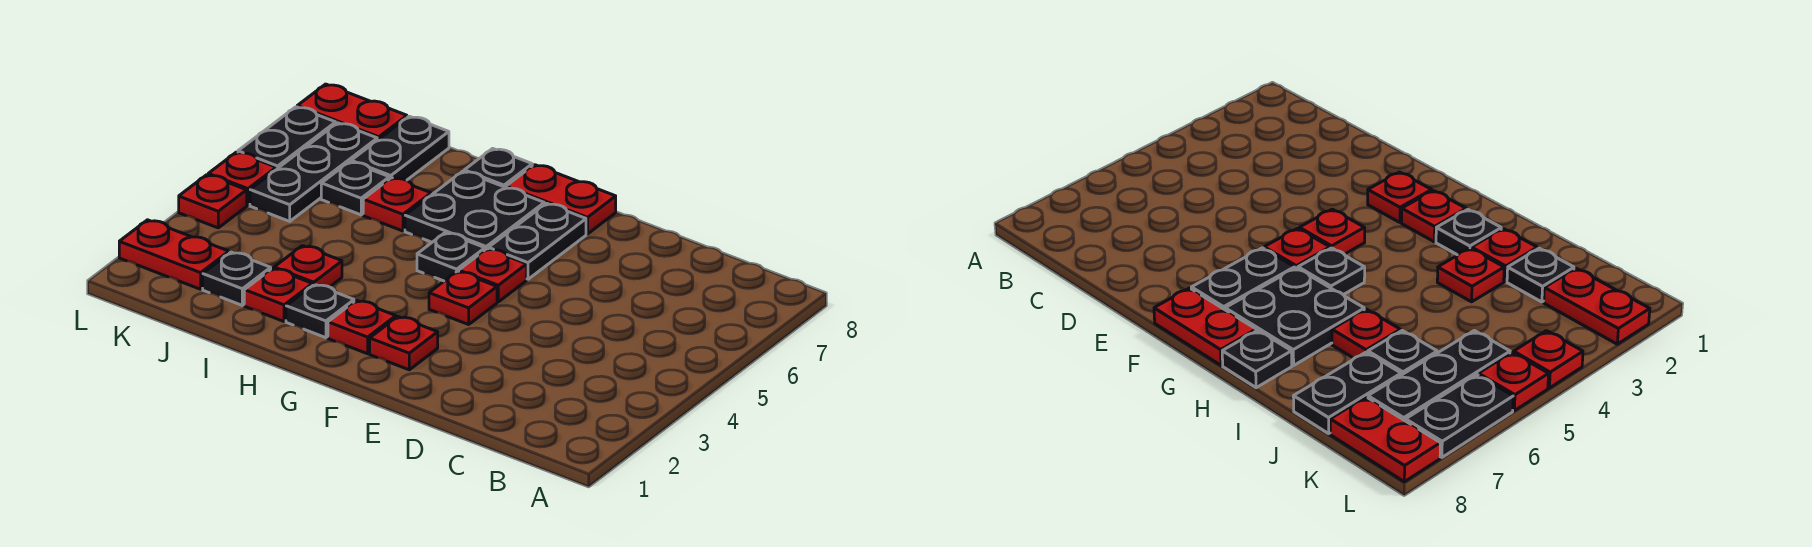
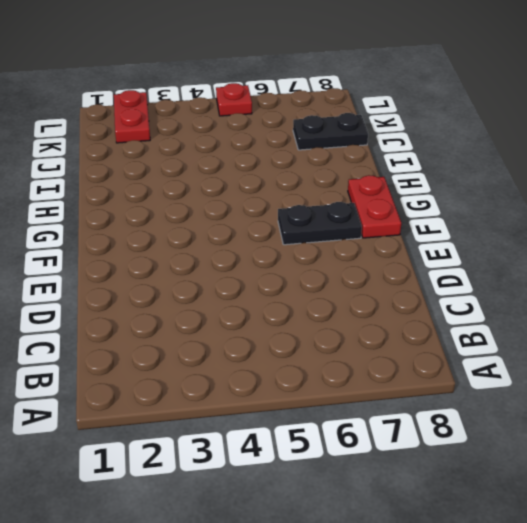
none -> red plate F2 level 1
none -> red plate F4 level 1
none -> red plate F5 level 1

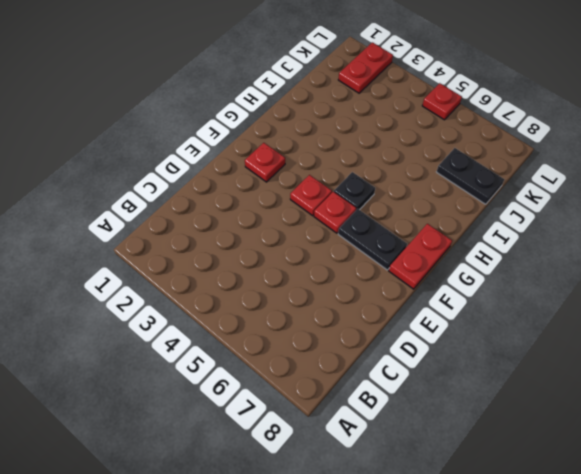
none -> red plate G2 level 1
none -> black plate G6:H7 level 1
none -> black plate H2 level 1

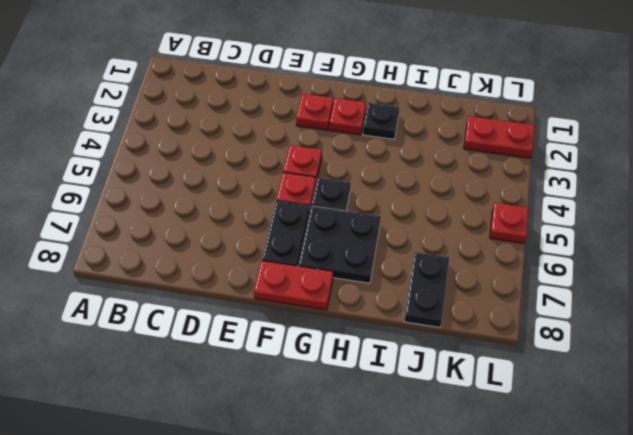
none -> black plate H8 level 1
none -> red plate I2 level 1
none -> red plate I3 level 1

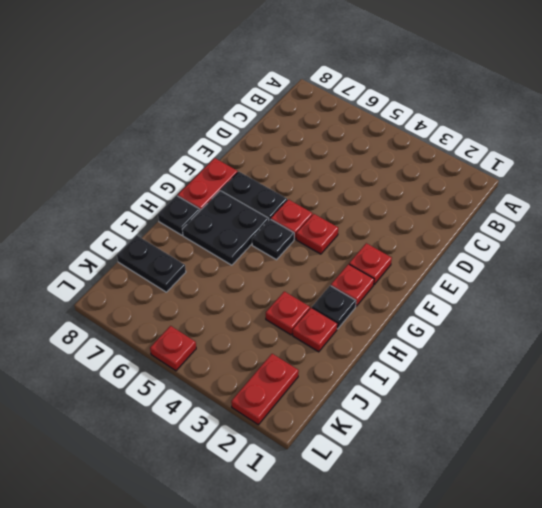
none -> red plate I6 level 1
none -> black plate J2 level 1
none -> black plate J6 level 1

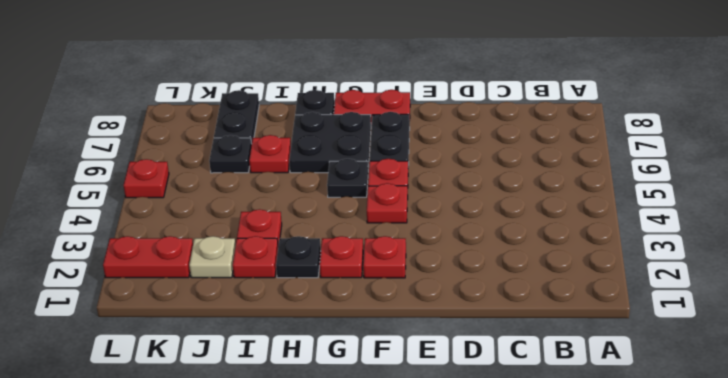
tan plate J2 level 1 -> black plate J2 level 1
none -> black plate K5:K7 level 1
none -> red plate K8:L8 level 1
none -> red plate L4 level 1

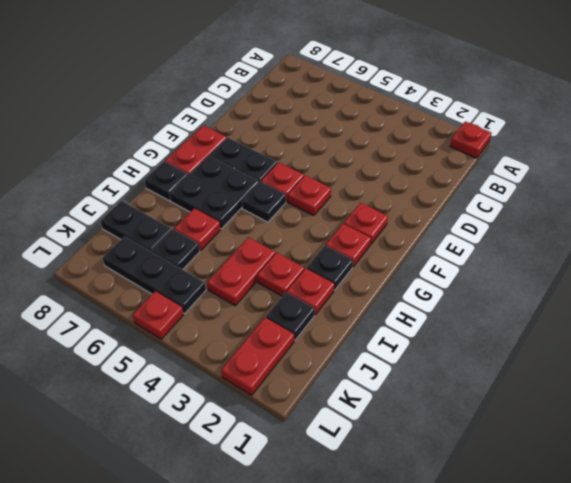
red plate A1 level 1 -> red plate L4 level 1
red plate I4:J4 level 1 -> red plate K8:L8 level 1
none -> black plate L6:L7 level 1

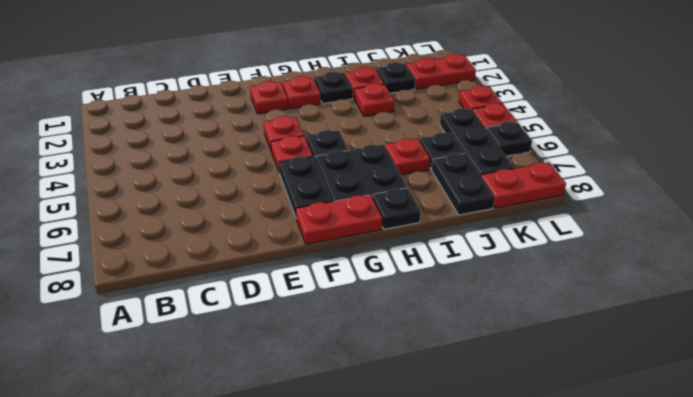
black plate L6 level 1 -> black plate L6:L7 level 1

